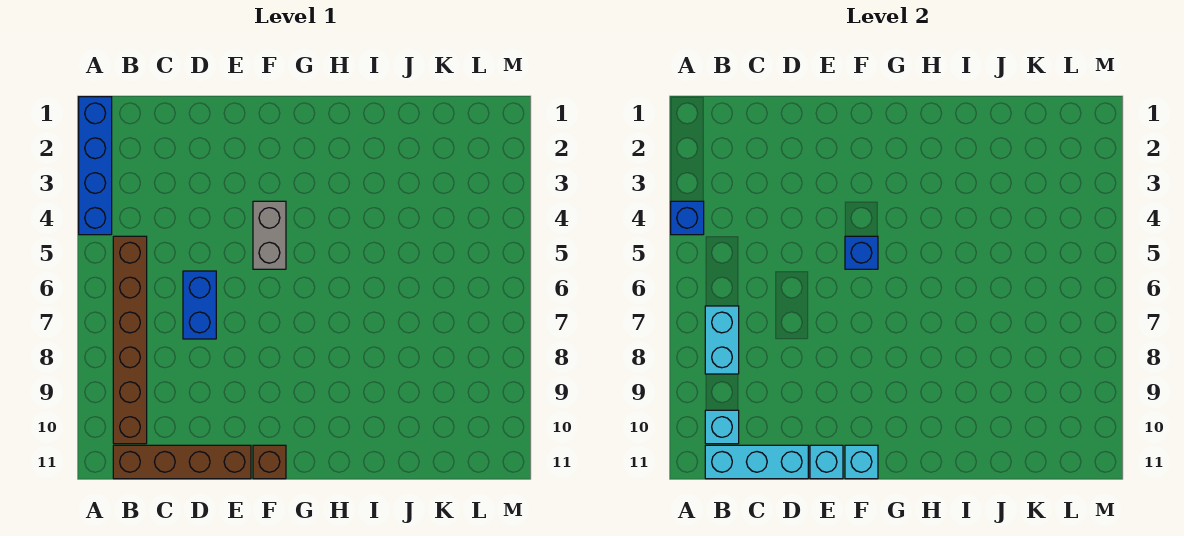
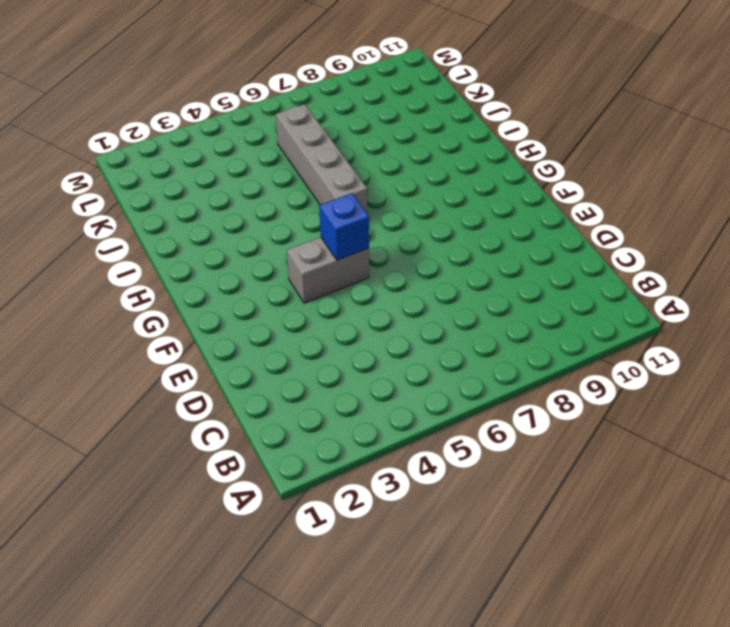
grey brick H6:K6 level 1 -> none
none -> blue brick A1:A4 level 1
none -> brown brick B5:B10 level 1
none -> brown brick B11:E11 level 1

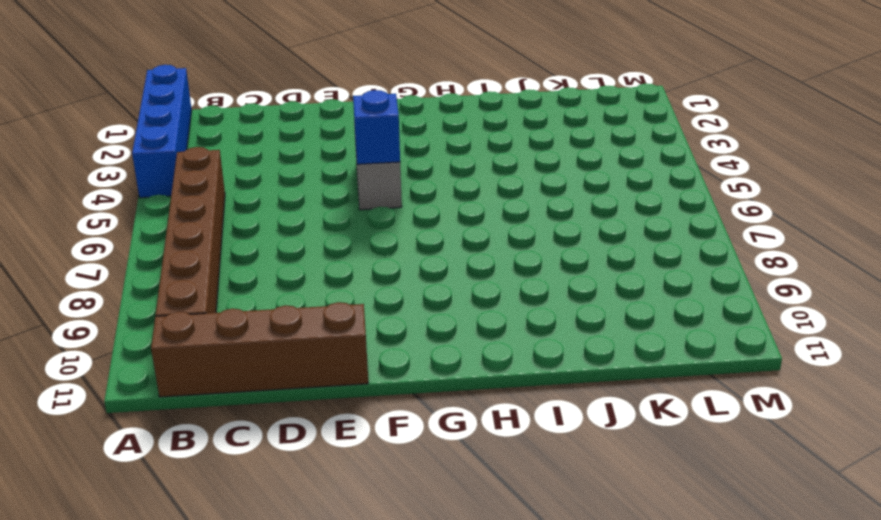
none -> blue brick D6:D7 level 1
none -> brown brick F11 level 1
none -> blue brick A4 level 2

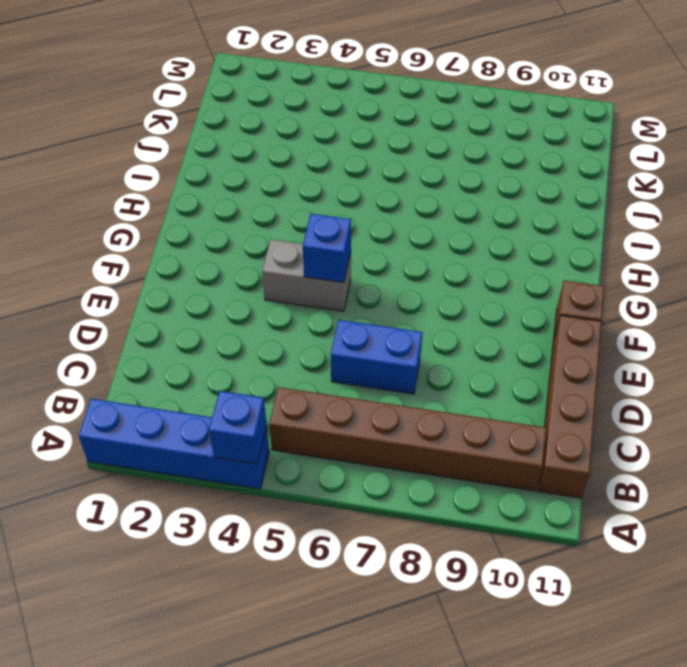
none -> cyan brick B7:B8 level 2
none -> cyan brick B10 level 2
none -> cyan brick B11:D11 level 2

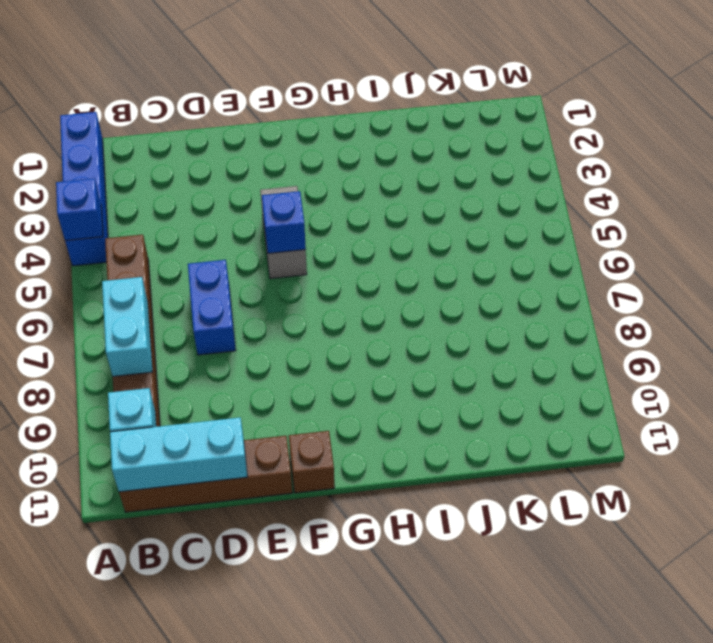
none -> cyan brick E11 level 2
none -> cyan brick F11 level 2

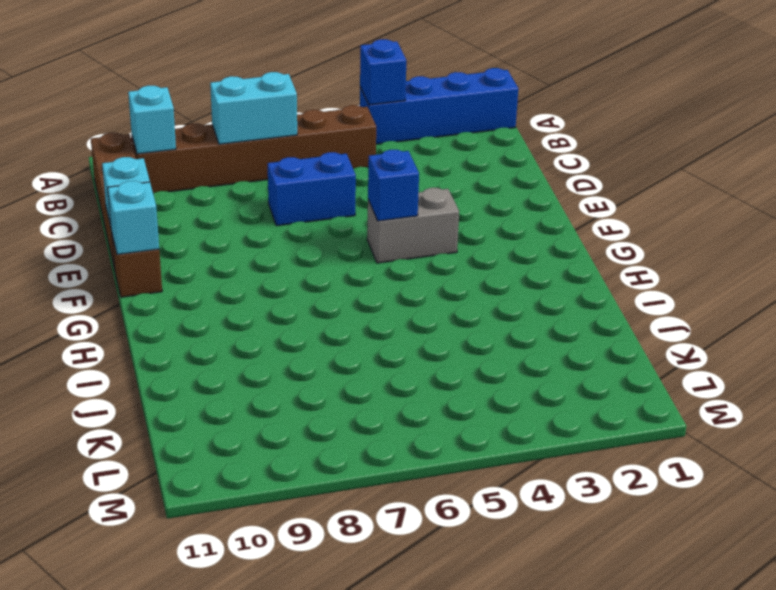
none -> cyan brick B11:D11 level 2

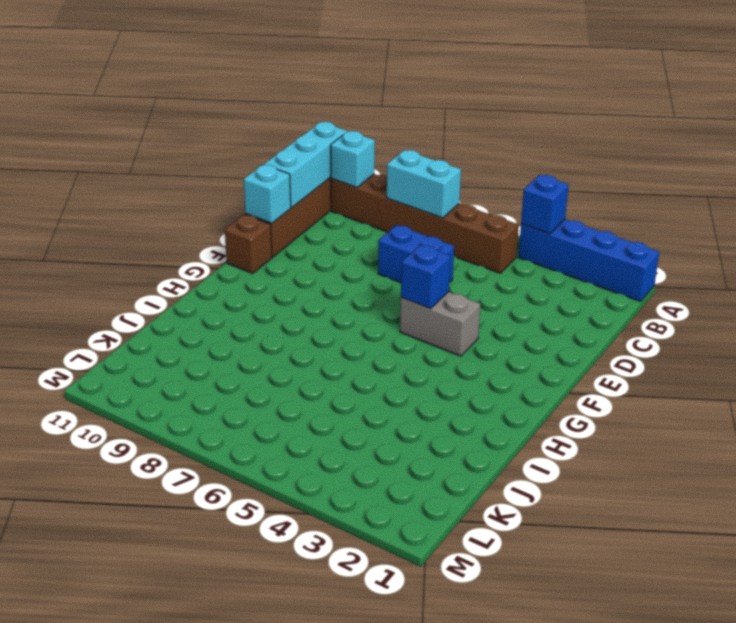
none -> cyan brick F11 level 2

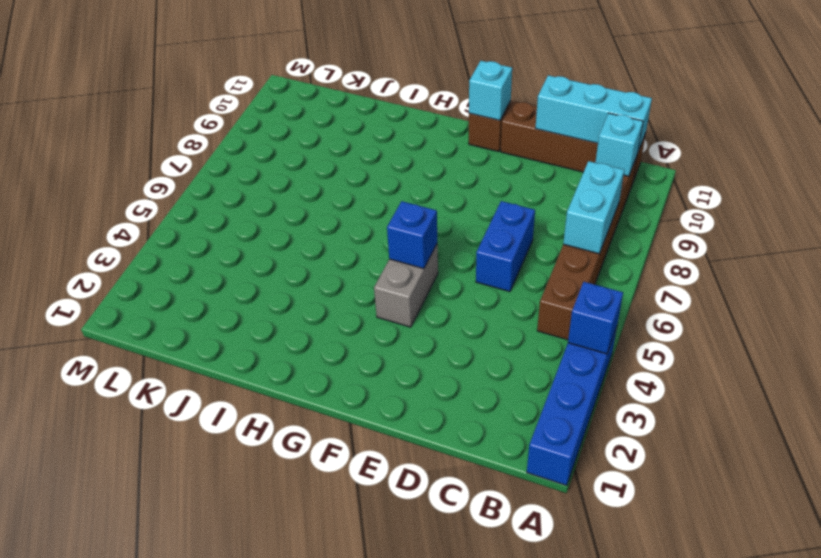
none -> cyan brick E11 level 2

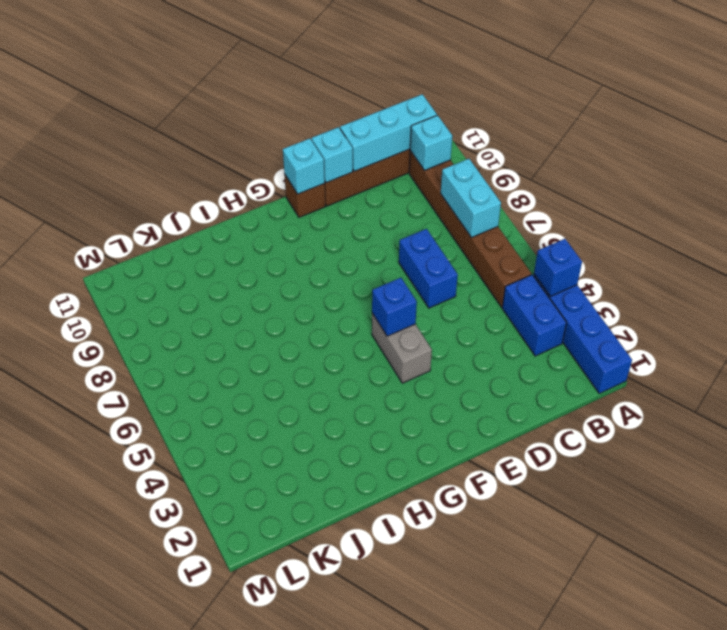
blue brick B3:B4 level 1 -> none

